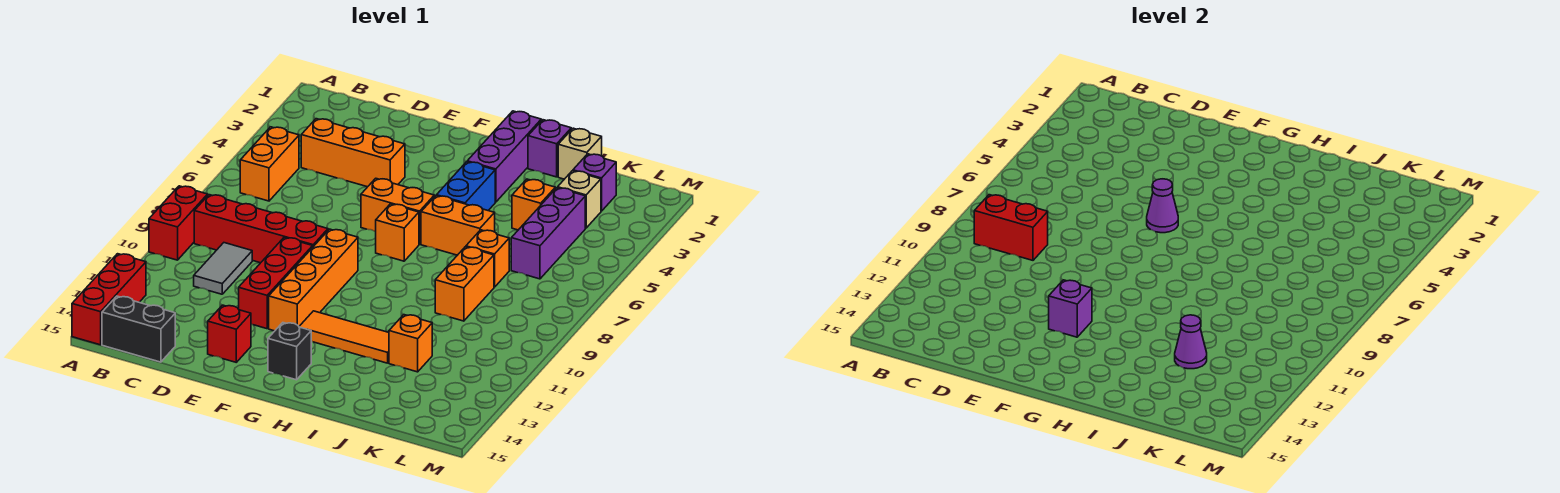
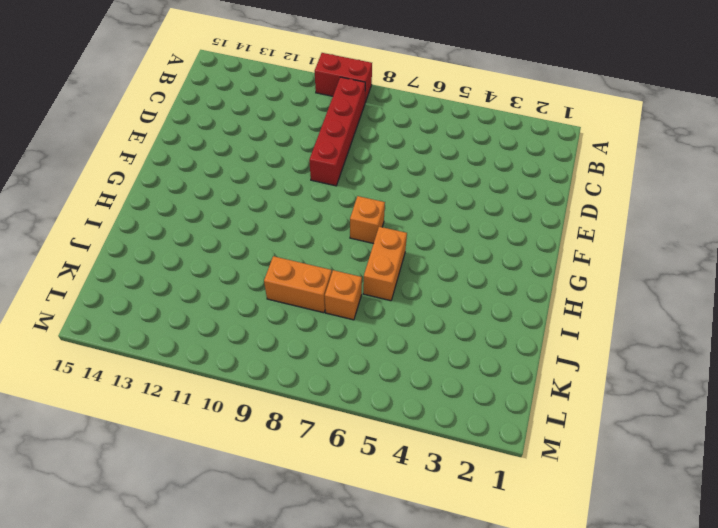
none -> red brick A13:A15 level 1
none -> orange brick B5:B6 level 1
none -> black brick B15:C15 level 1
none -> orange brick C4:E4 level 1

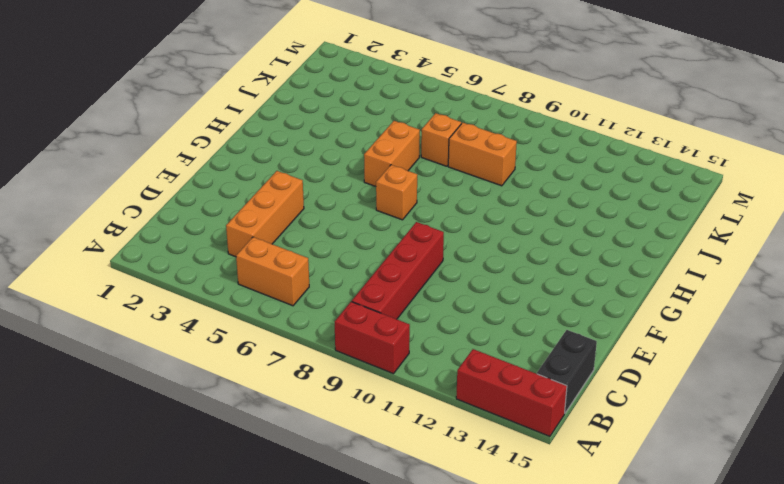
none -> grey tile C10:C11 level 1
none -> red brick E10:E12 level 1
none -> red brick E14 level 1
none -> orange brick F6:G6 level 1

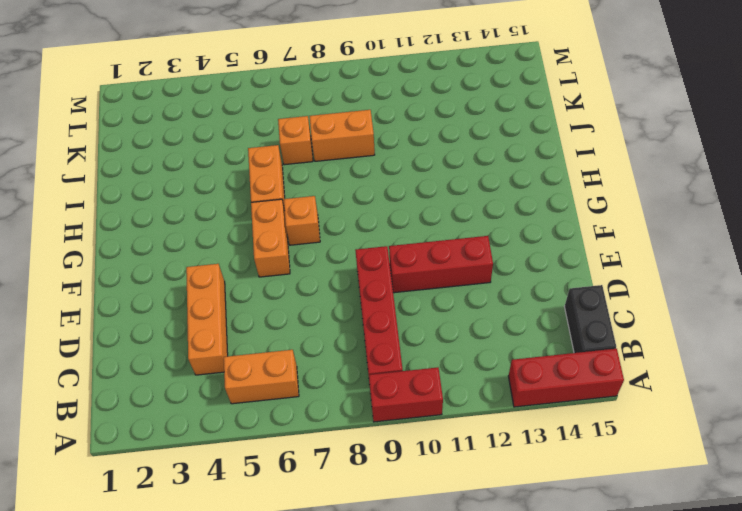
none -> grey tile C10:C11 level 1
none -> red brick E14 level 1
none -> orange brick F9:F12 level 1
none -> orange tile G12:I12 level 1

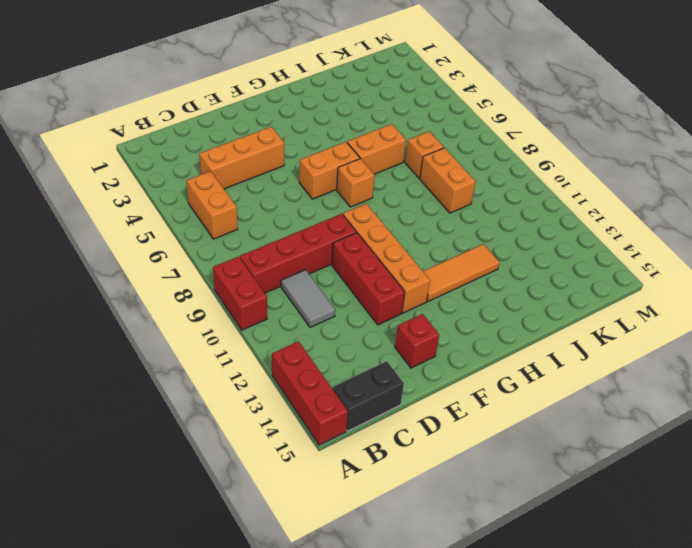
none -> black brick G14 level 1
none -> purple brick H1:H3 level 1
none -> blue brick H4:H5 level 1
none -> purple brick I1 level 1

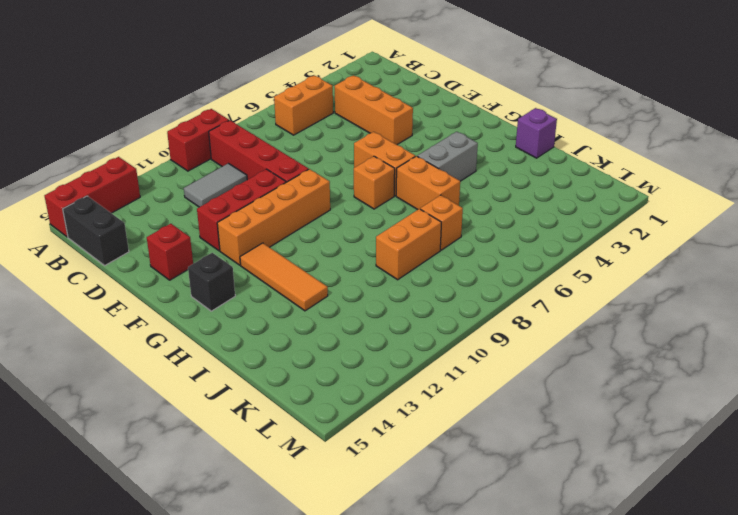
grey brick H4:H5 level 1 -> blue brick H4:H5 level 1
none -> purple brick H1:H3 level 1
none -> tan brick J1 level 1
none -> orange brick J4 level 1
none -> orange brick J12 level 1

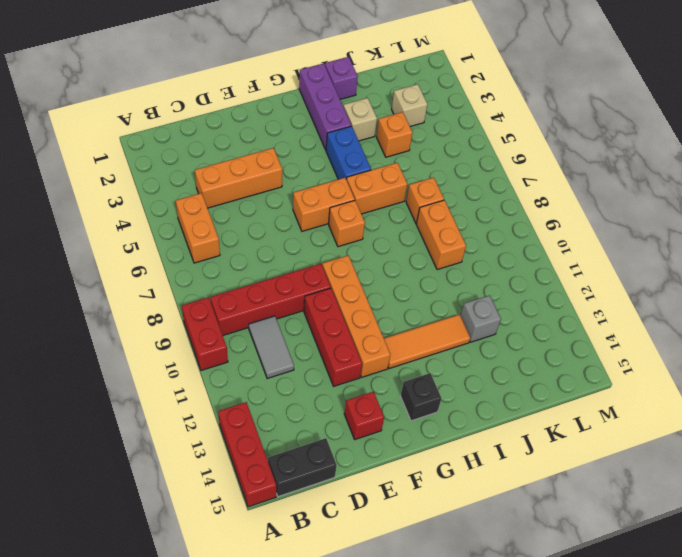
tan brick I3 level 1 -> tan brick J1 level 1
grey brick J12 level 1 -> orange brick J12 level 1
none -> purple brick K2 level 1
none -> purple brick K4:K6 level 1
none -> red brick B9:C9 level 2
none -> purple cone F6 level 2

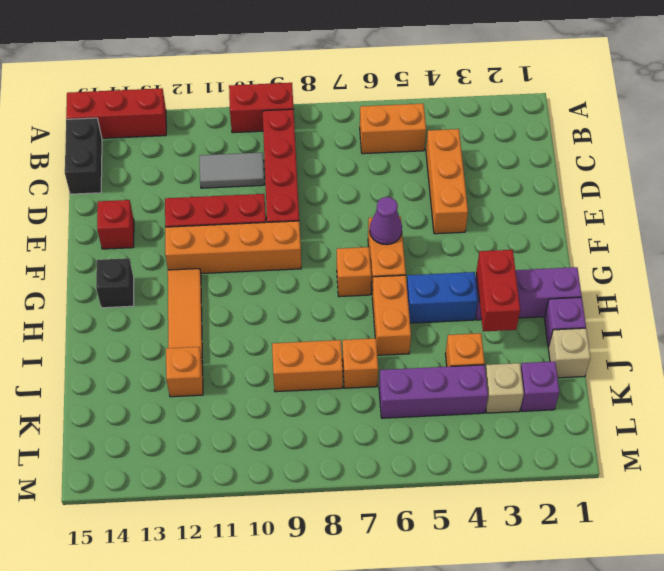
red brick H3:I3 level 2 -> red brick B9:C9 level 2
none -> purple brick F12 level 2
none -> purple cone J12 level 2

